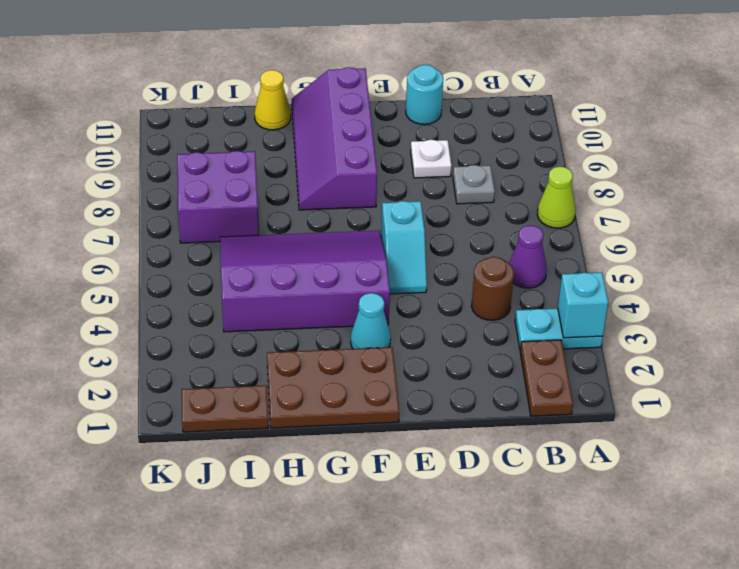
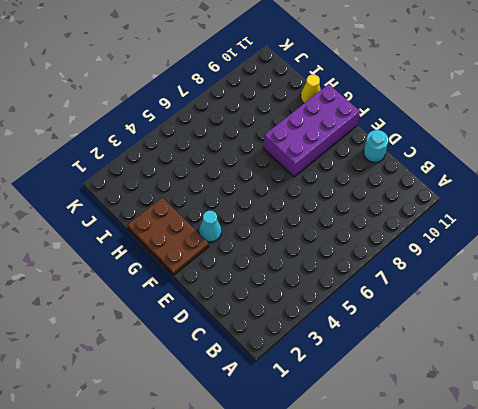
purple brick F8:G11 level 1 -> purple slope F8:G11 level 1 top F
none -> cyan plate A3:B3 level 1
none -> lime cone A7 level 1
none -> brown plate B1:B2 level 1

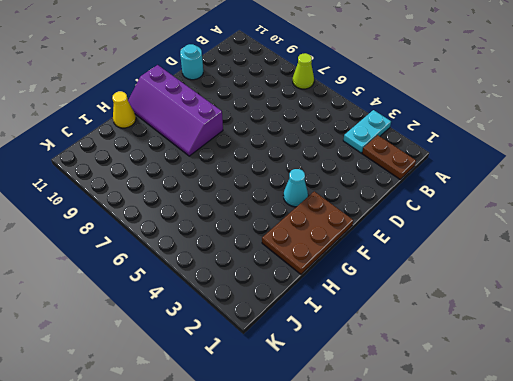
none -> purple cone B5 level 1
none -> brown round brick C4 level 1
none -> grey plate C8 level 1

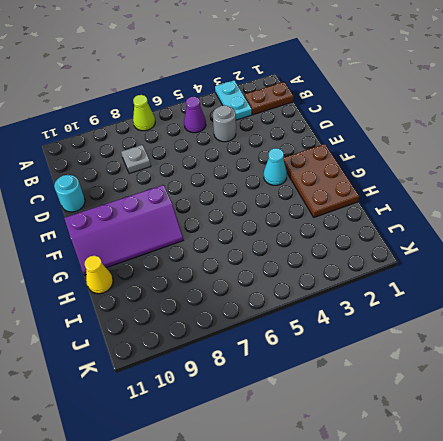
grey round brick C4 level 1 -> brown round brick C4 level 1
none -> white plate D9 level 1
none -> cyan slope E5:E6 level 1 top 6
none -> purple slope F4:I6 level 1 top 4

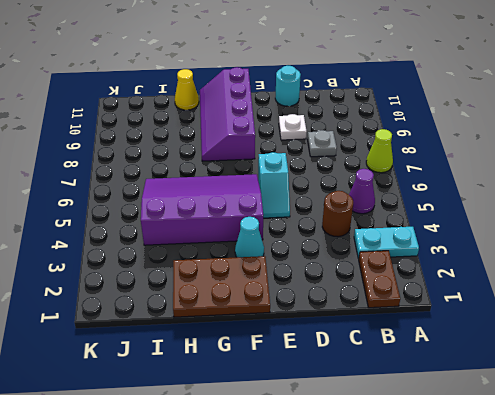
none -> brown plate I1:J1 level 1
none -> purple brick I7:J8 level 1
none -> cyan brick A3 level 2

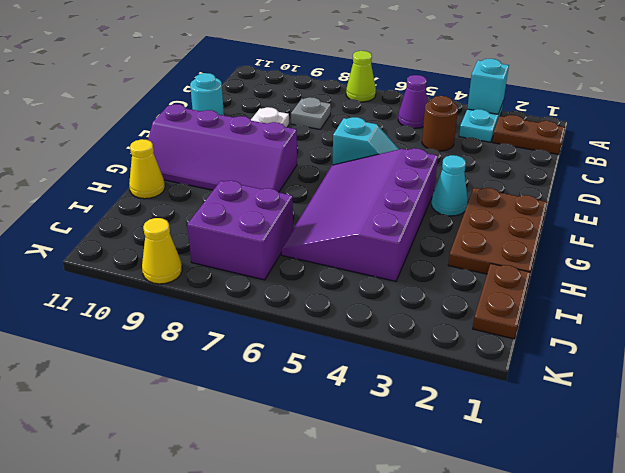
yellow cone K9 level 1 -> none

